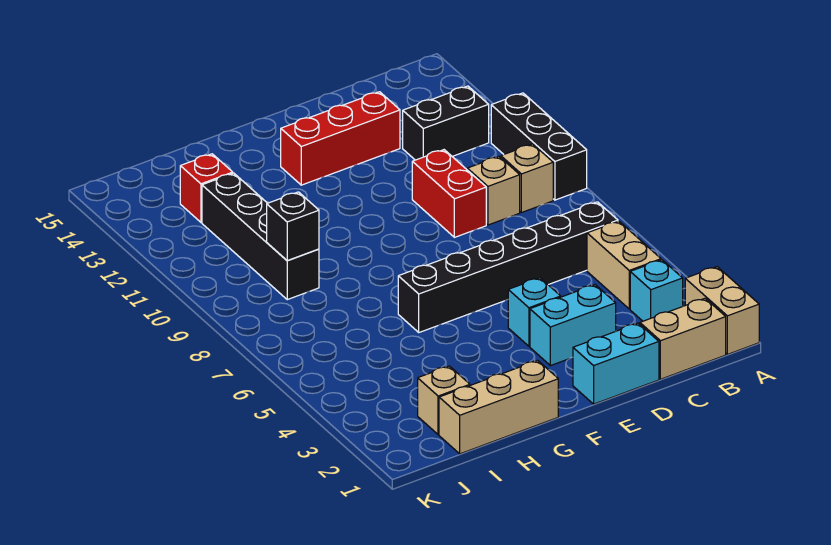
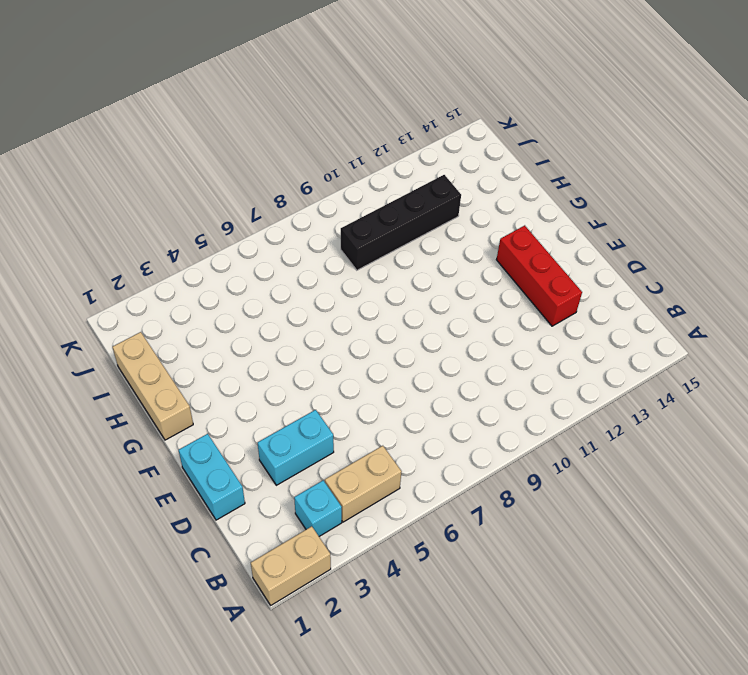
cyan brick D3:D4 level 1 -> cyan brick D3:E3 level 1
none -> black brick A9:A11 level 1
none -> tan brick B1:C1 level 1
none -> black brick B6:G6 level 1

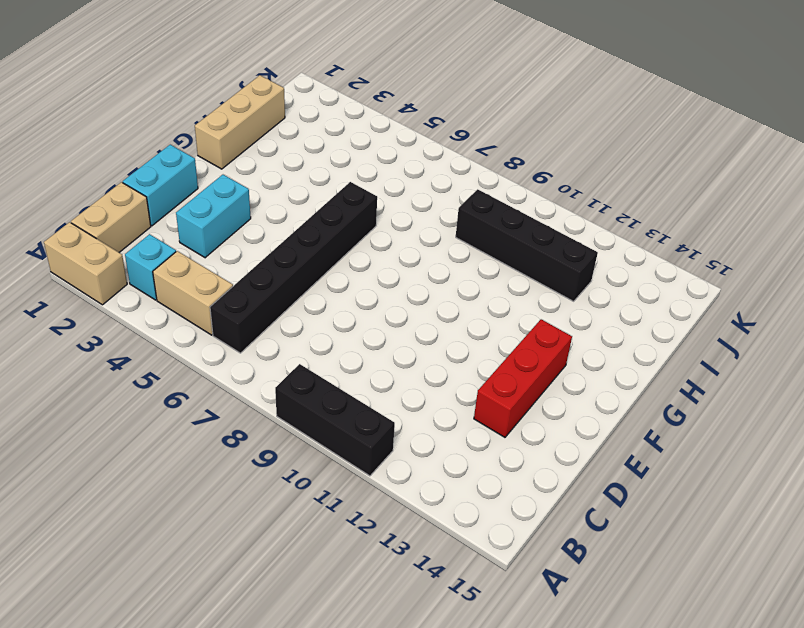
none -> tan brick B9 level 1
none -> black brick B12:C12 level 1
none -> tan brick C9 level 1

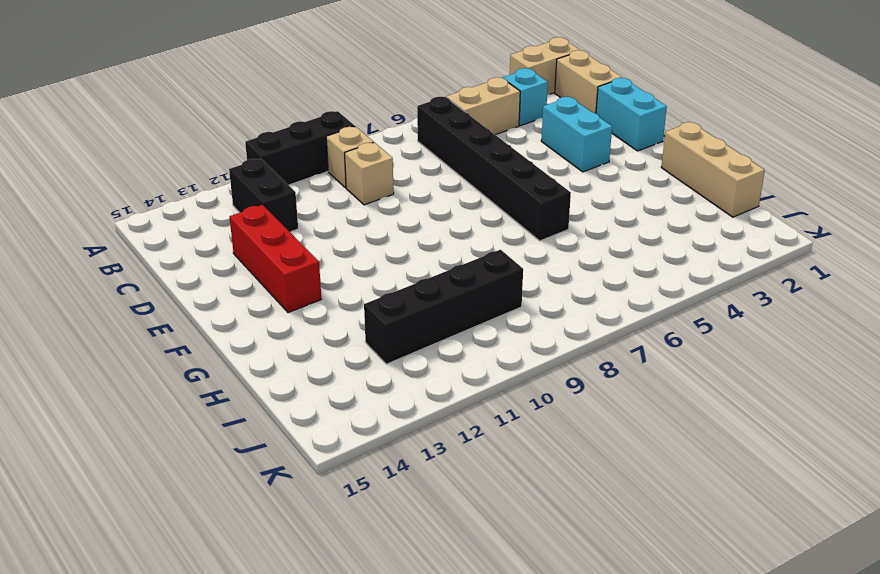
none -> red brick D9:D10 level 1
none -> cyan brick E4 level 1
none -> tan brick I2 level 1

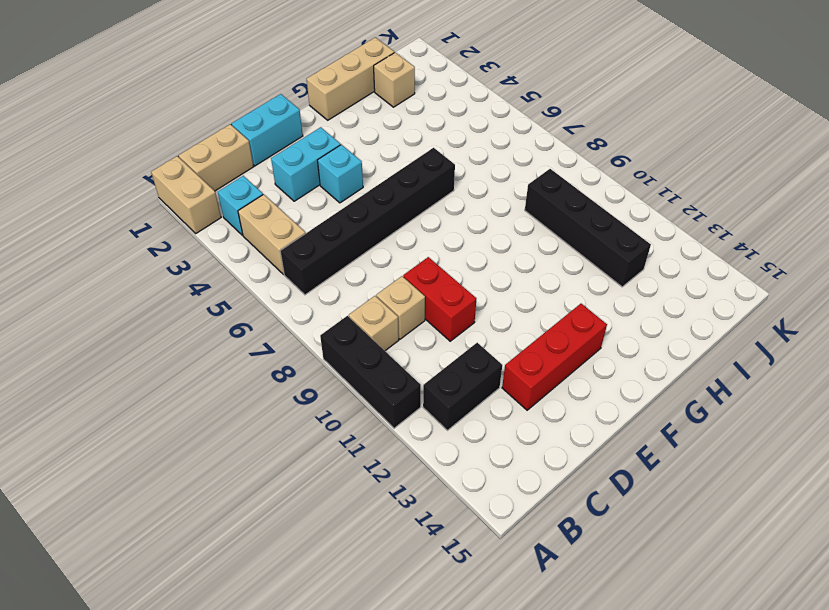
none -> red brick I13 level 1
none -> black brick I9 level 2

